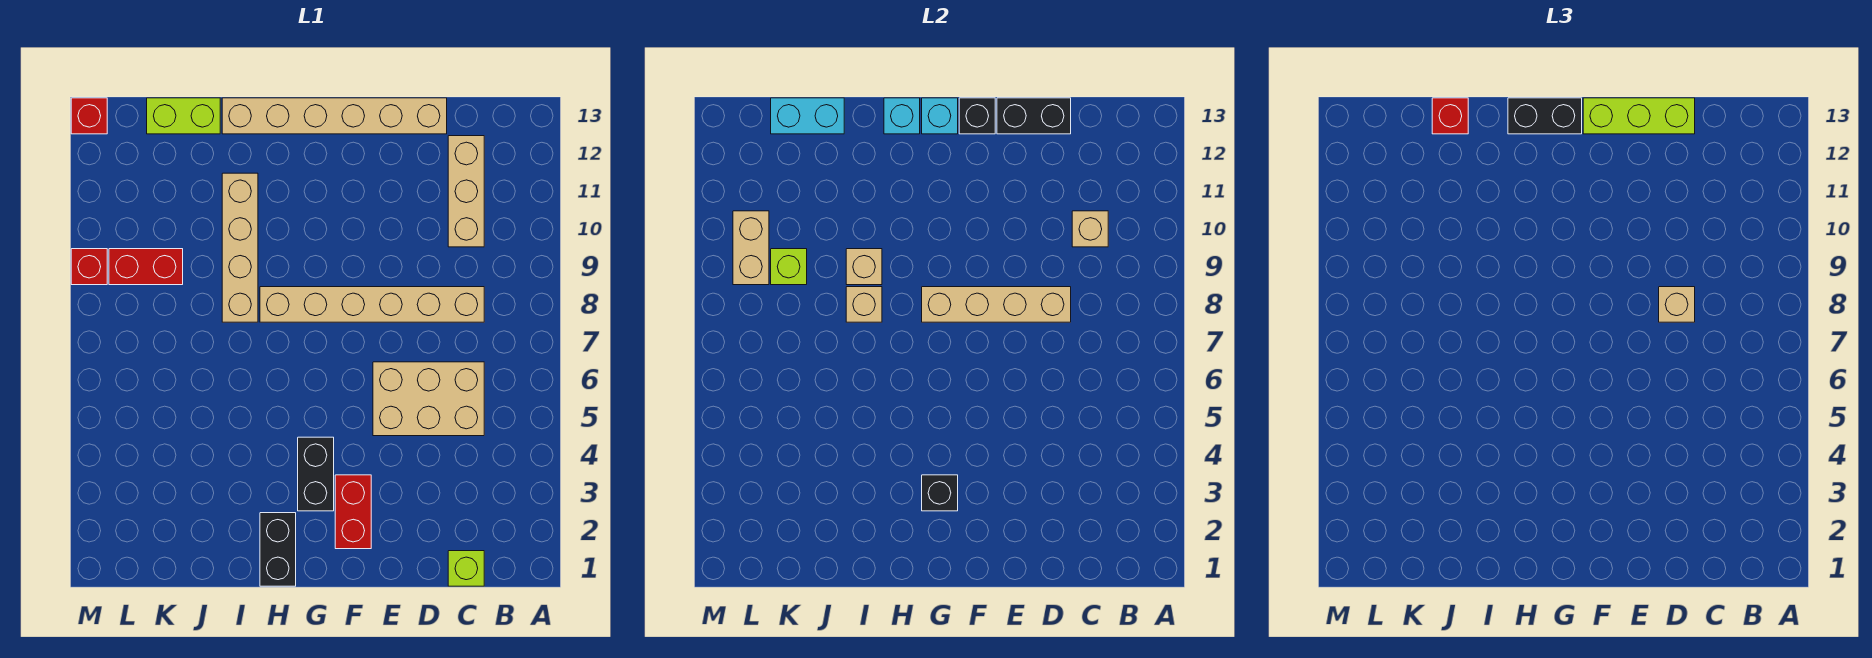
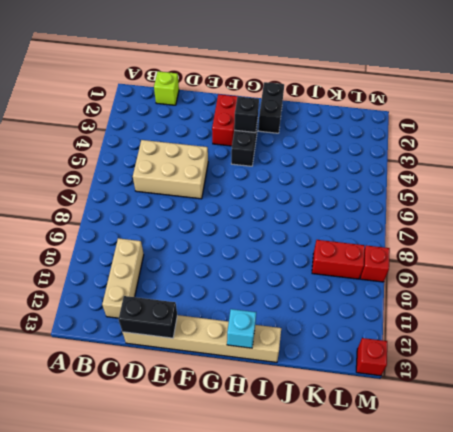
none -> tan brick C8:H8 level 1
none -> tan brick I8:I11 level 1
none -> lime brick J13:K13 level 1

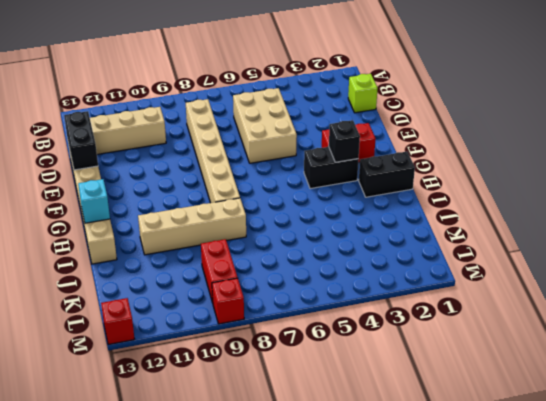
none -> lime brick J13:K13 level 1
none -> tan brick C10 level 2
none -> tan brick D8:G8 level 2

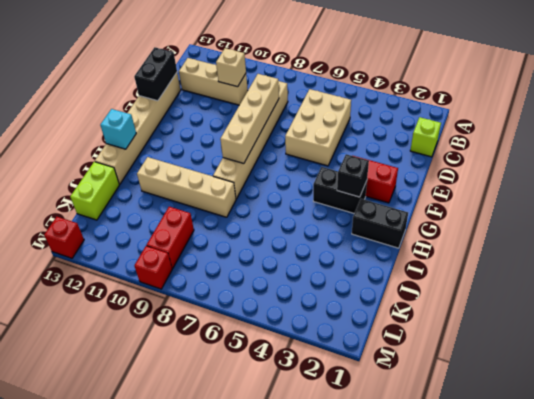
none -> black brick F13 level 2
none -> cyan brick G13 level 2
none -> tan brick I8 level 2

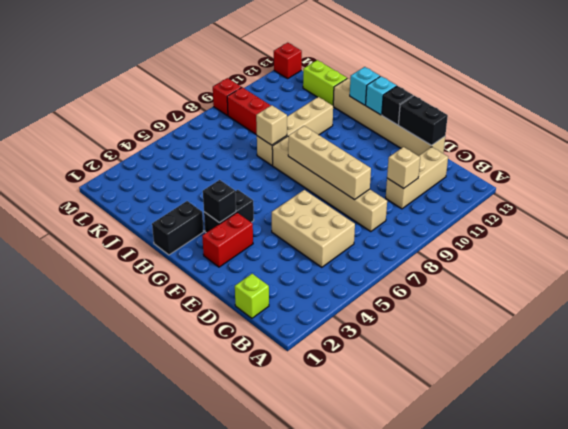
none -> tan brick I9 level 2
none -> cyan brick J13:K13 level 2
none -> lime brick K9 level 2

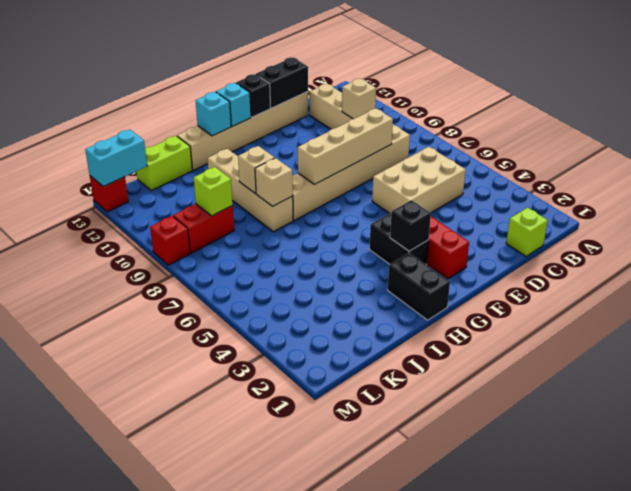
cyan brick L13:M13 level 2 -> cyan brick J13:K13 level 2
none -> tan brick L9:L10 level 2
none -> tan brick D8 level 3
none -> lime brick D13:F13 level 3

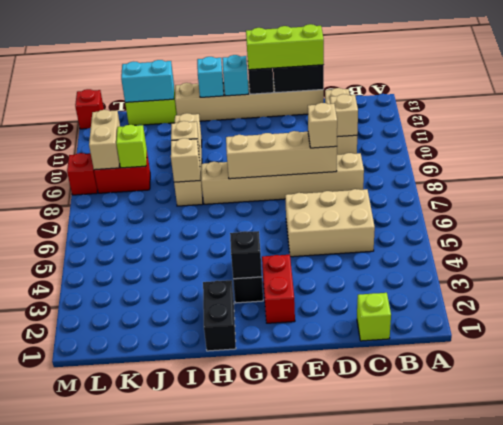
none -> black brick G13:H13 level 3
none -> red brick J13 level 3

